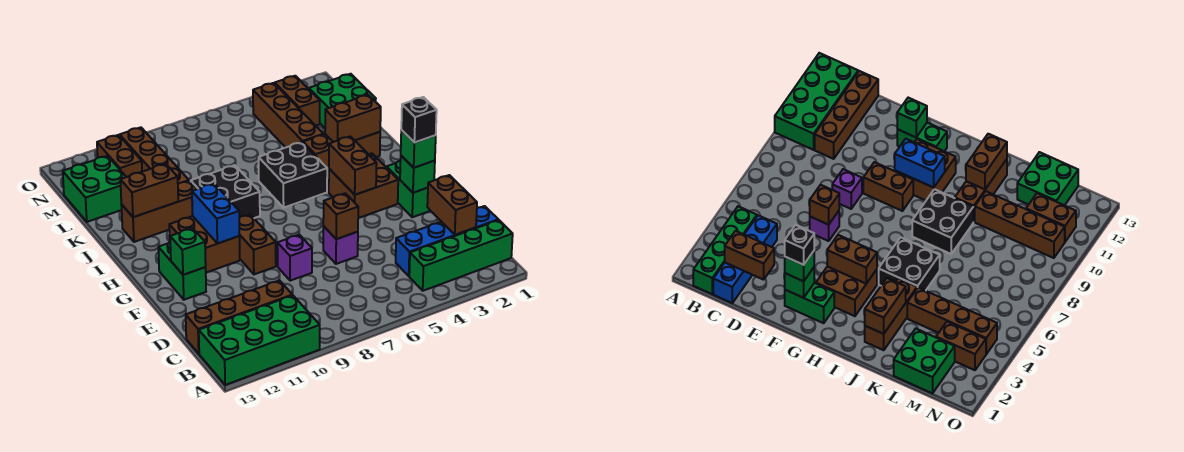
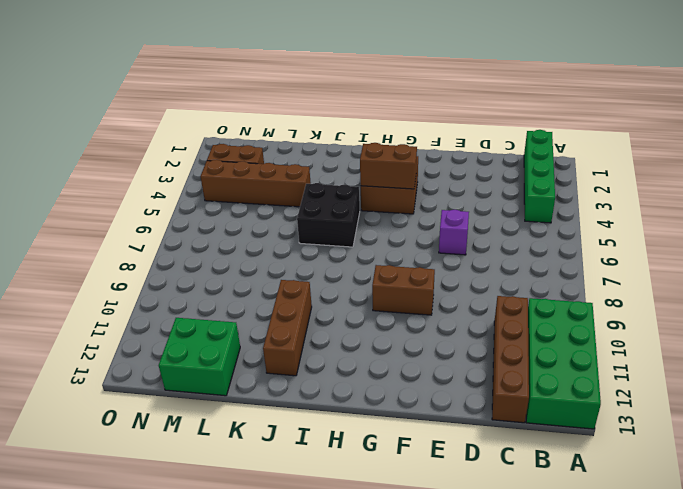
none -> blue brick C1:C4 level 1
none -> purple brick E8 level 1
none -> green brick F2:G2 level 1
none -> green brick F12:G12 level 1

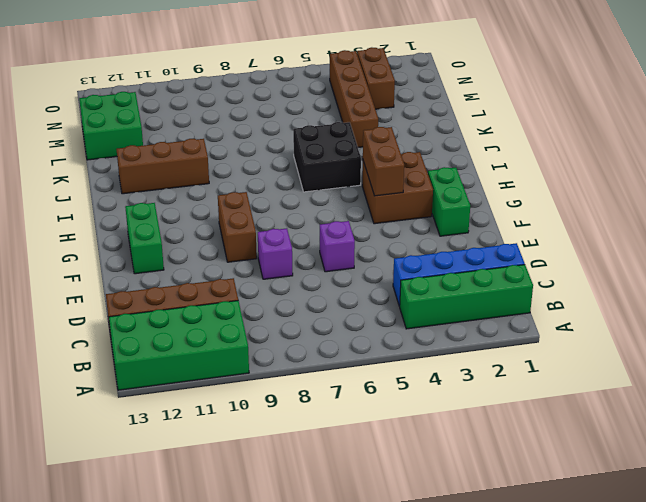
none -> brown brick G10:H11 level 1
none -> black brick I8:J9 level 1
none -> brown brick J2:J4 level 1
none -> brown brick K10:N10 level 1

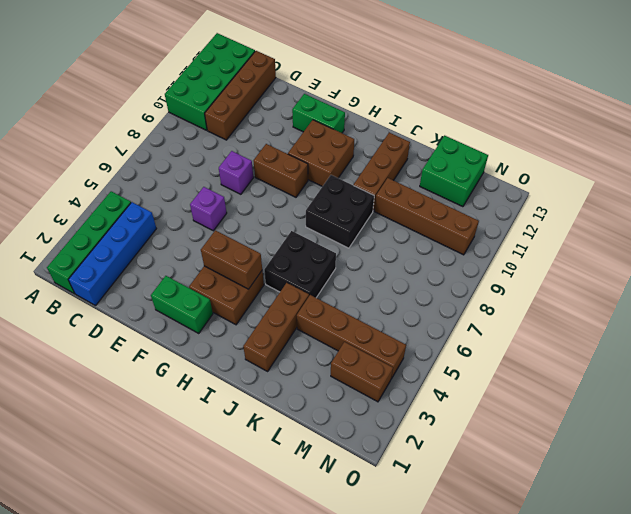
none -> green brick L1:M2 level 1
none -> brown brick M11:N11 level 1
none -> brown brick C2:D2 level 2
none -> brown brick E6 level 2

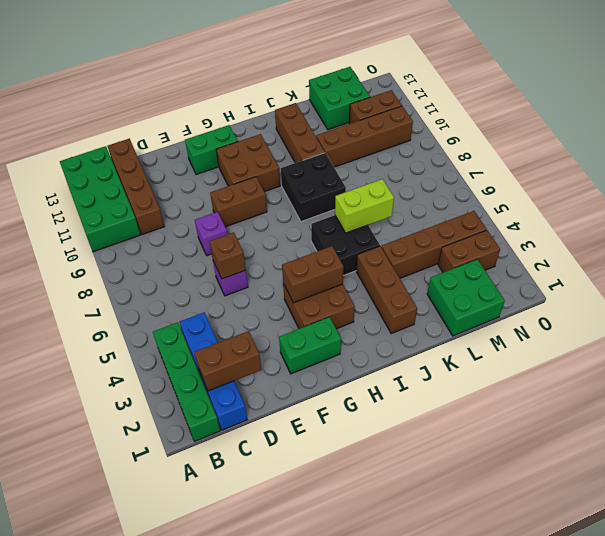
lime brick J6:K6 level 2 -> none
none -> green brick F2 level 2
none -> green brick F12 level 2
none -> blue brick G10:H10 level 2
none -> brown brick J2:J3 level 2

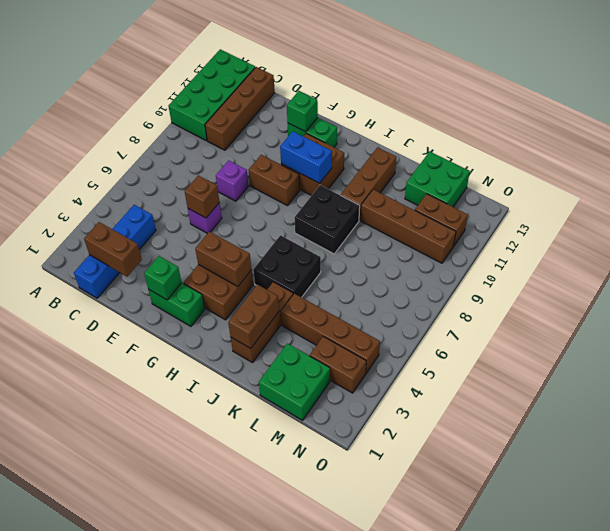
none -> green brick B1:B4 level 1
none -> brown brick J11:J12 level 2
none -> green brick F2 level 3
none -> black brick F2 level 4

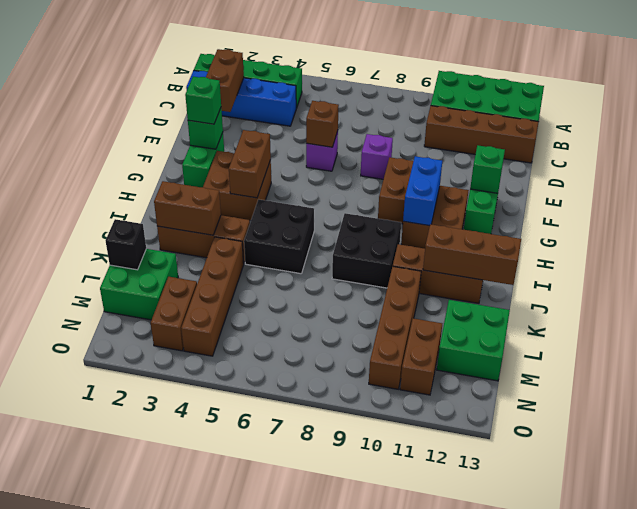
brown brick J11:J13 level 2 -> brown brick J11:J12 level 2
black brick L1 level 2 -> black brick F2 level 4

